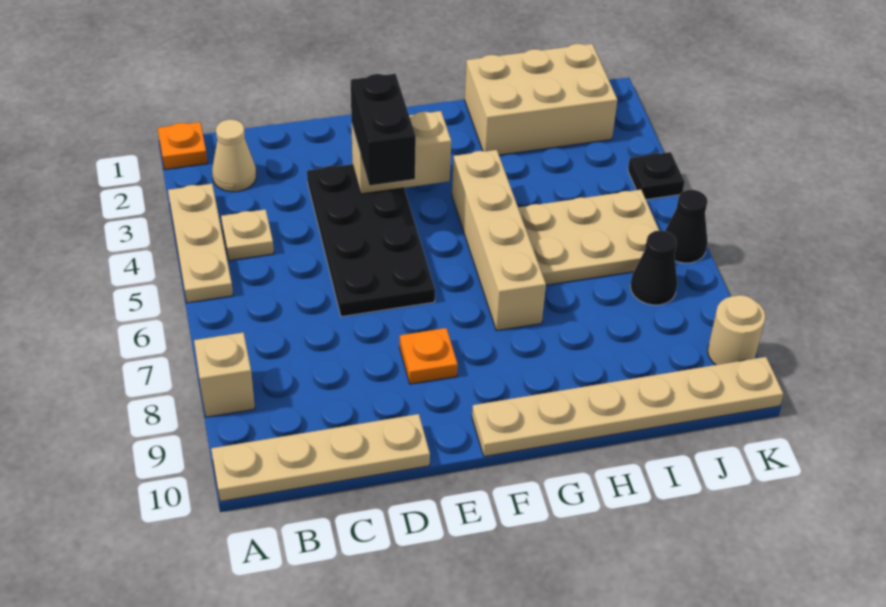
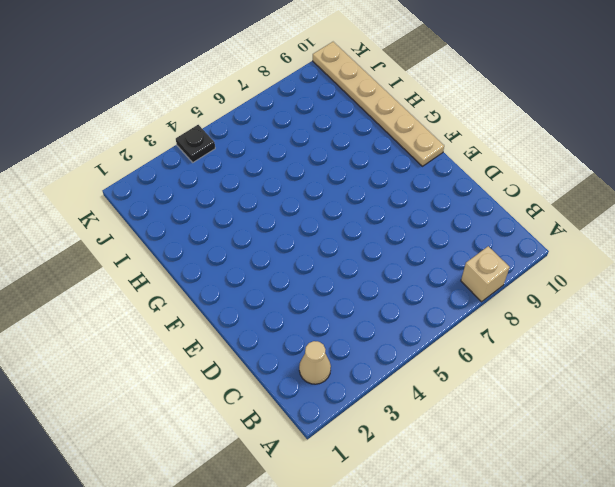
none -> orange plate A1 level 1
none -> tan plate A3:A5 level 1
none -> tan plate A10:D10 level 1

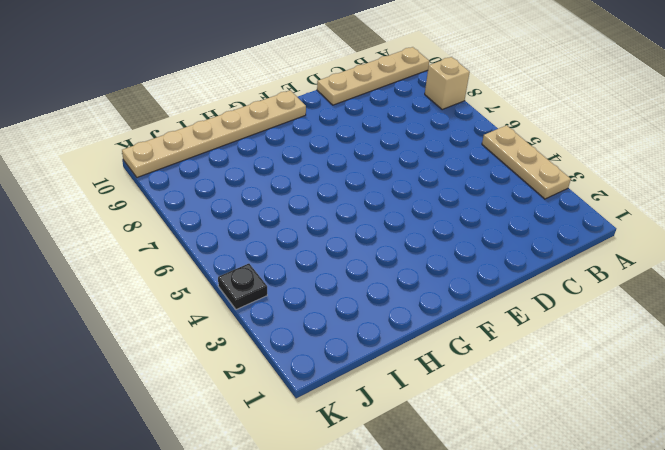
none -> orange plate A1 level 1
none -> tan cone B2 level 1
none -> tan plate B4 level 1

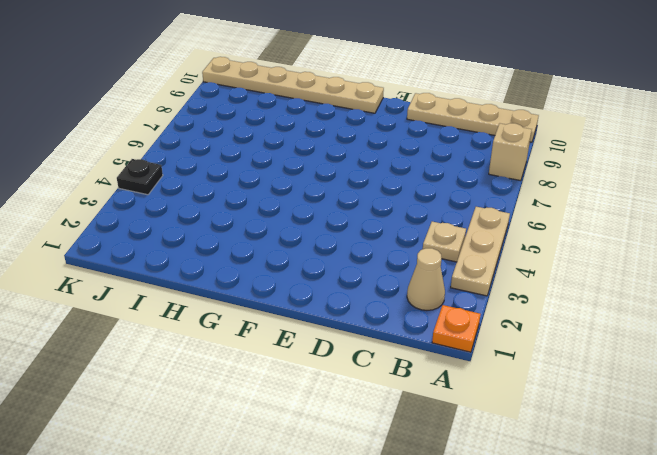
none -> black plate D3:E6 level 1
none -> orange plate E8 level 1
none -> tan brick G4:G7 level 1

